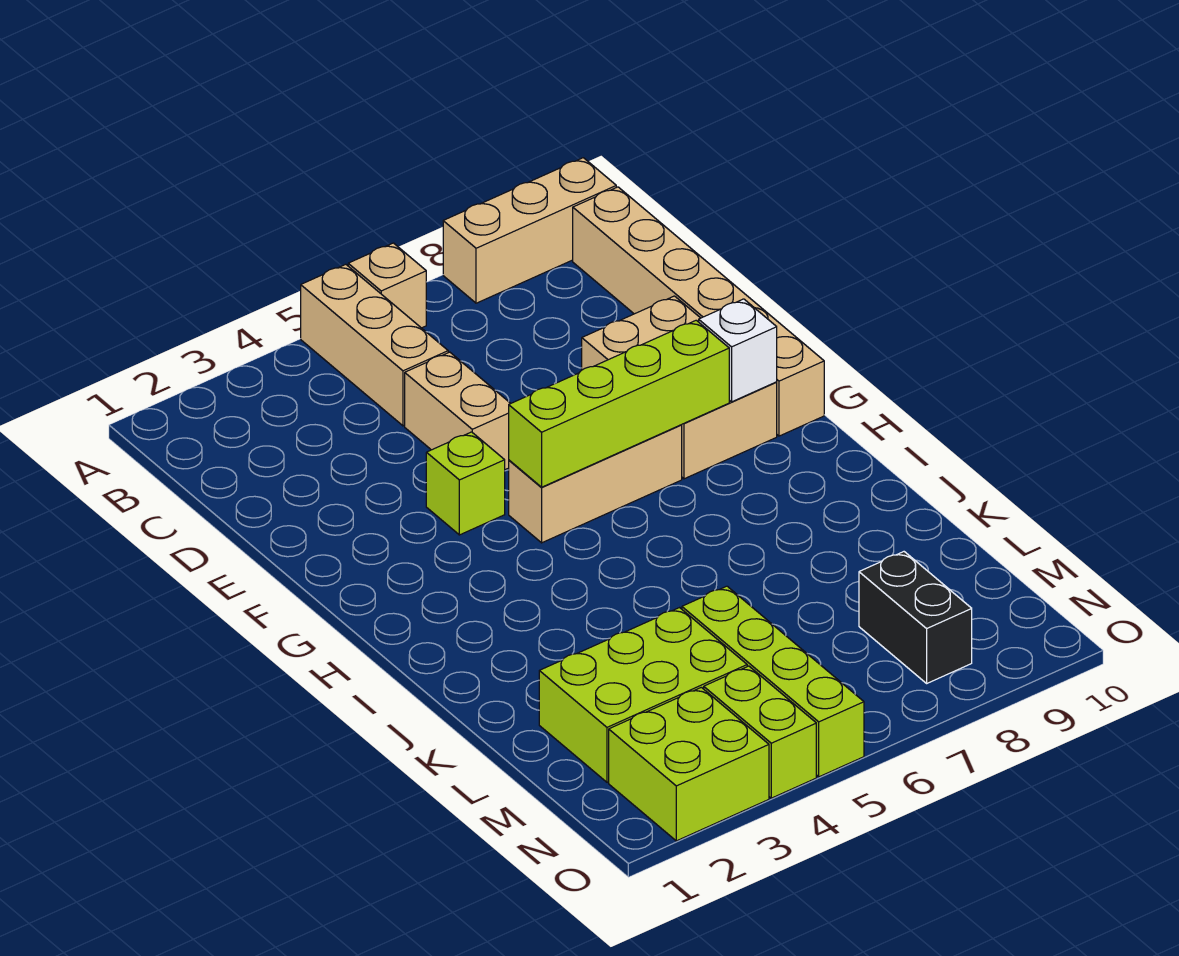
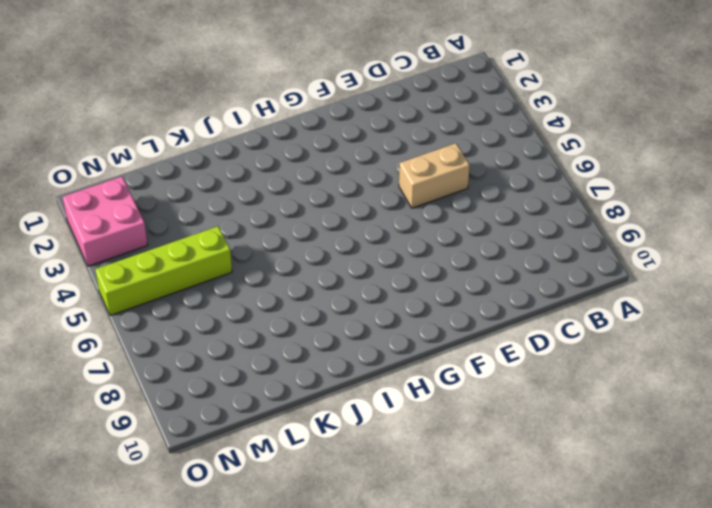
pink brick N2:O3 level 1 -> lime brick N2:O3 level 1
none -> tan brick A5:C5 level 1
none -> tan brick A6 level 1
none -> tan brick A8:A10 level 1

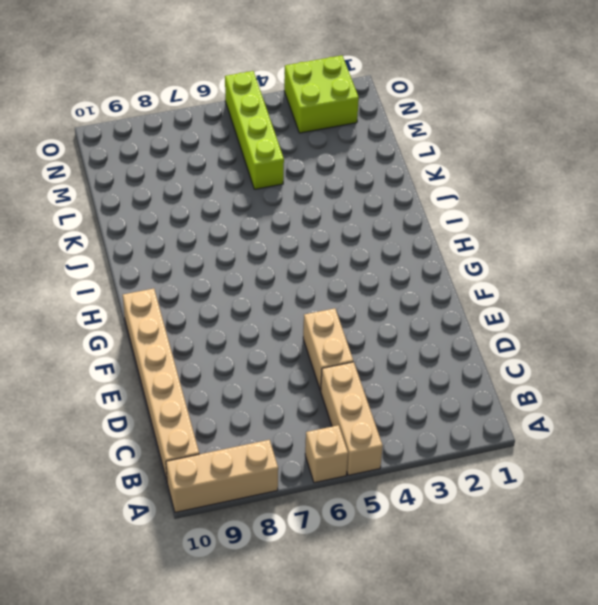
none -> tan brick E8:G9 level 1
none -> lime brick F4 level 1
none -> tan brick G5:G7 level 1

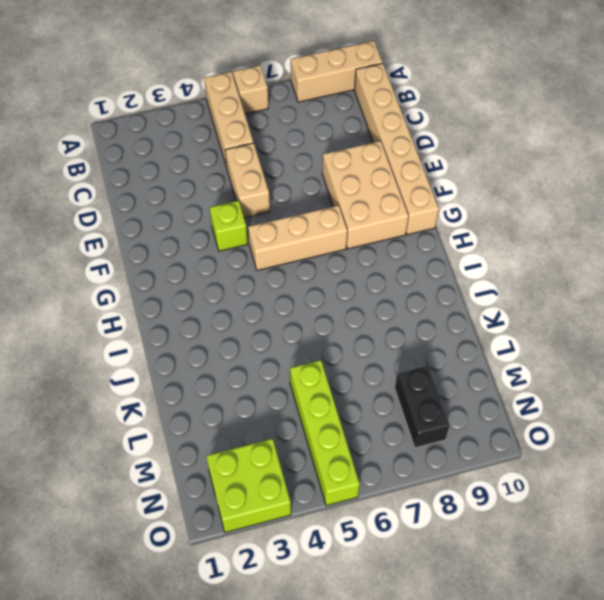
none -> lime brick L2:M4 level 1
none -> lime brick N4:O4 level 1
none -> lime brick G5:G8 level 2

